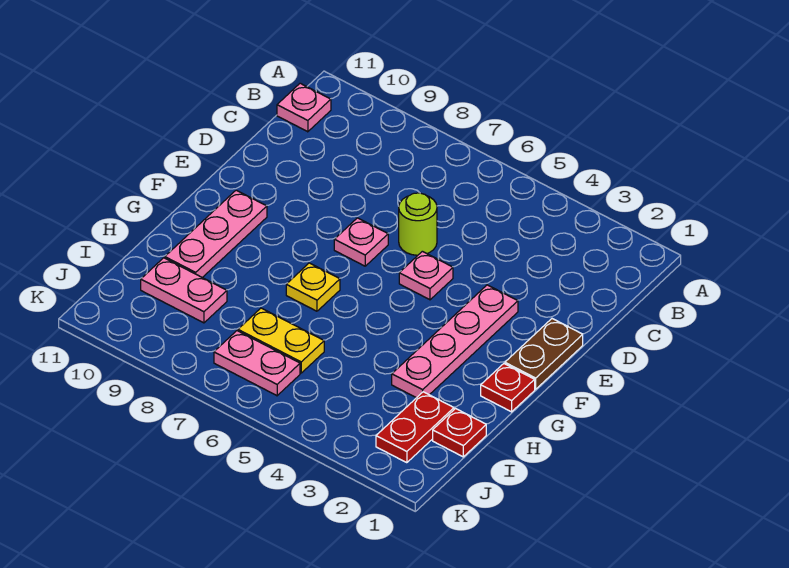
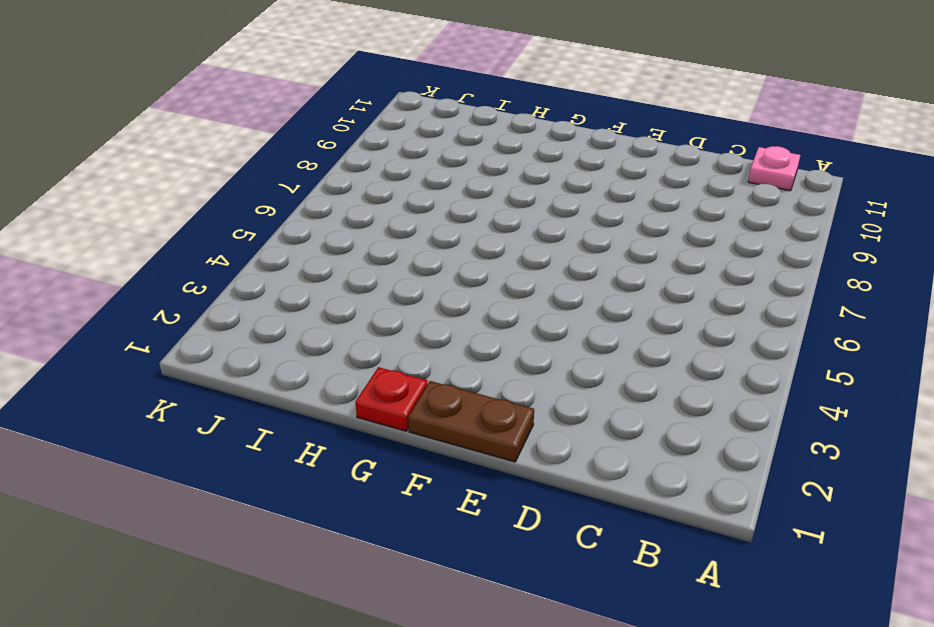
none -> lime round brick D6 level 1
none -> pink plate E3:H3 level 1
none -> pink plate E5 level 1

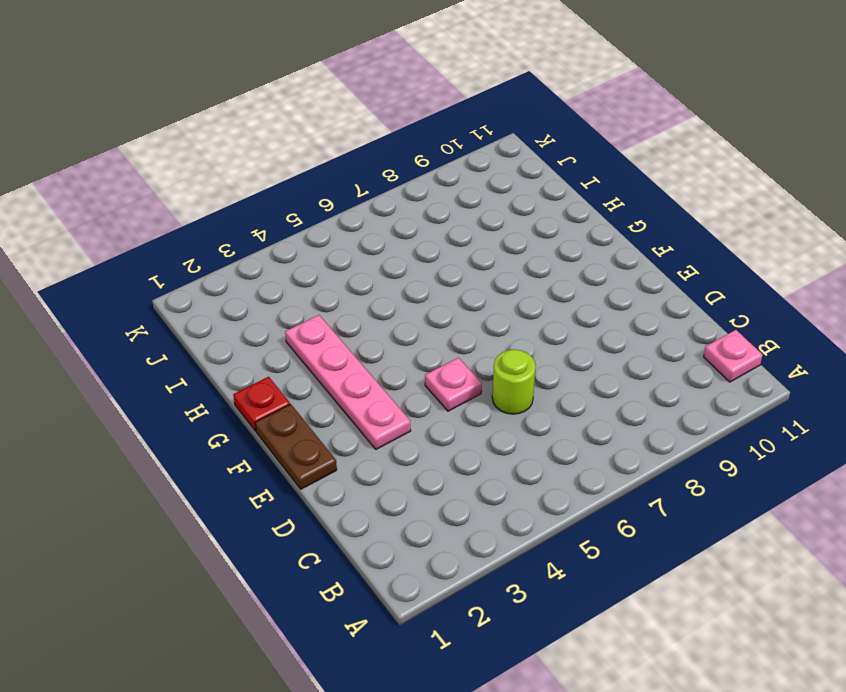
none -> pink plate E7 level 1
none -> pink plate F10:H10 level 1
none -> yellow plate G7 level 1

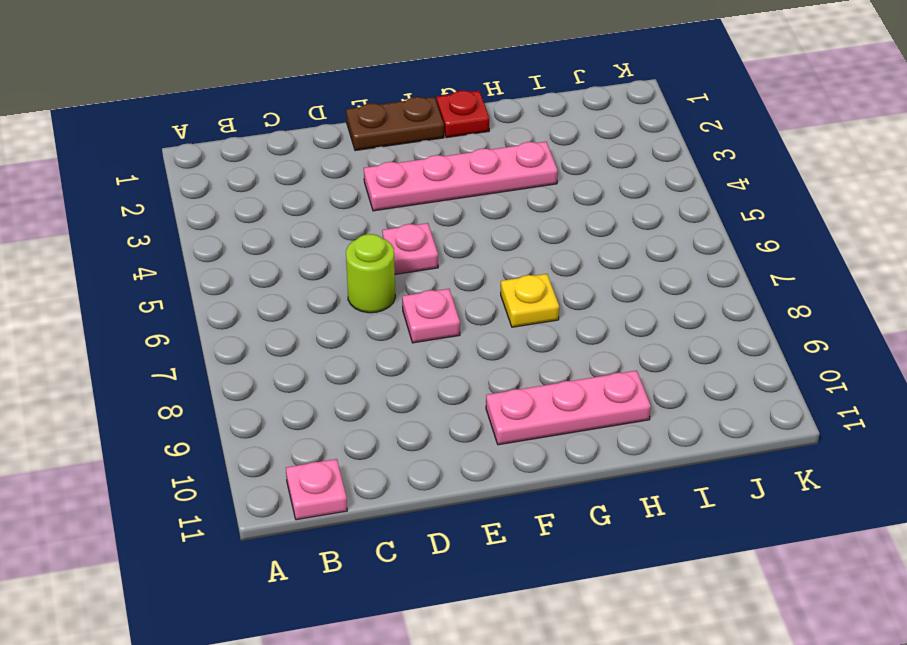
none -> red plate I1 level 1
none -> red plate I2:J2 level 1
none -> yellow plate I6:I7 level 1

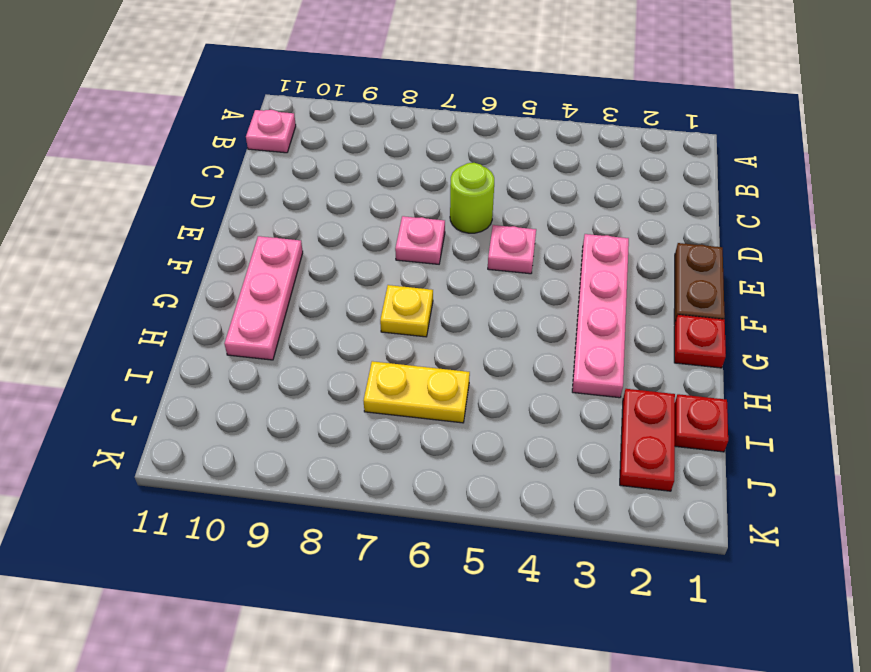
none -> pink plate I9:I10 level 1
none -> pink plate J6:J7 level 1

